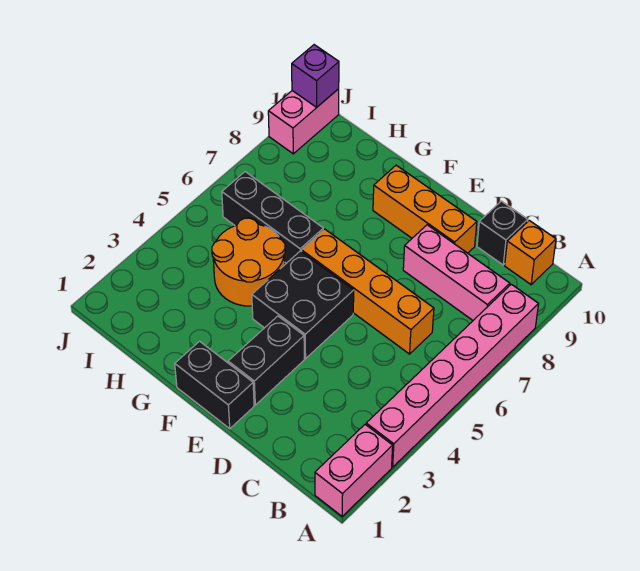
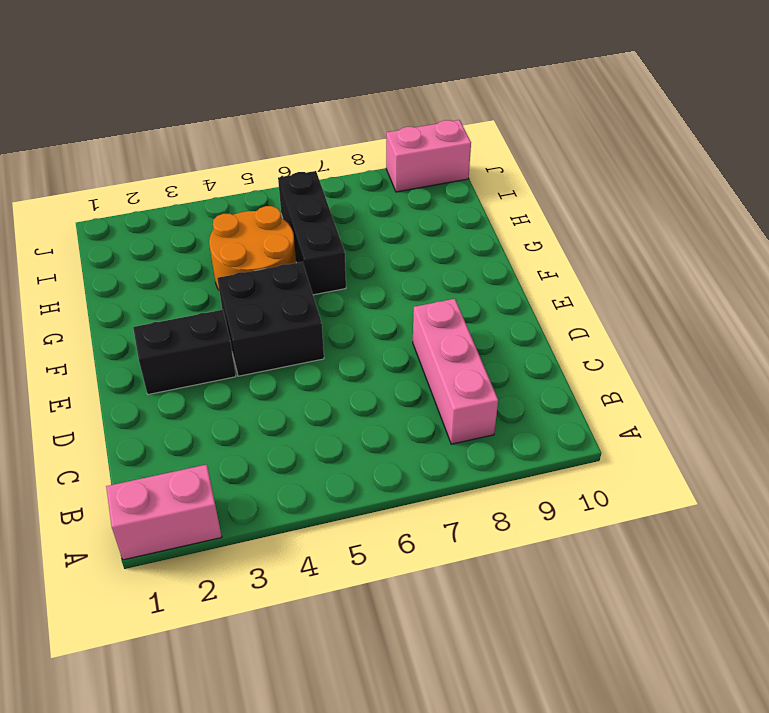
none -> pink brick A3:A8 level 1
none -> orange brick B10 level 1
none -> orange brick C6:F6 level 1

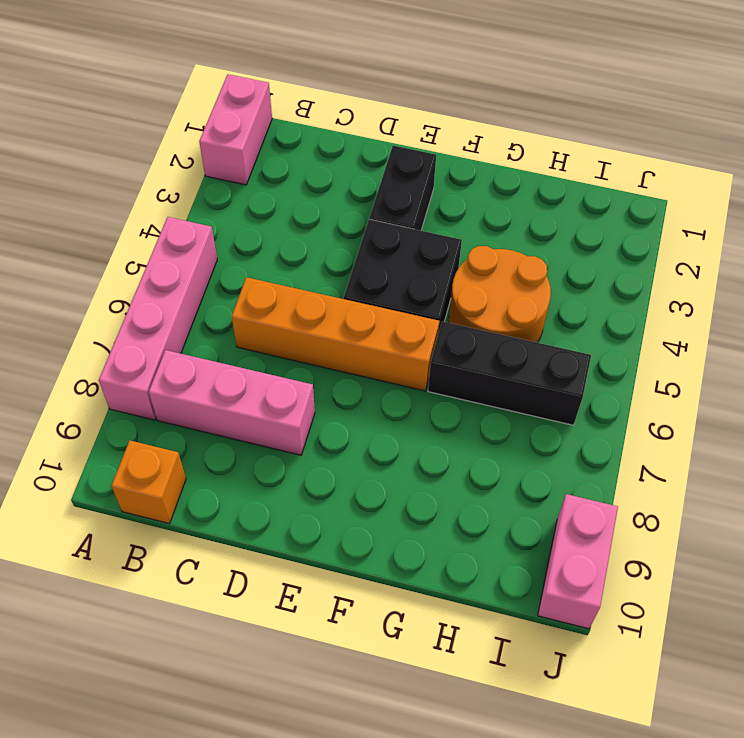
pink brick A5:A8 level 1 -> pink brick A3:A8 level 1
none -> black brick C10 level 1
none -> orange brick D9:F9 level 1
none -> black brick E1:F1 level 1

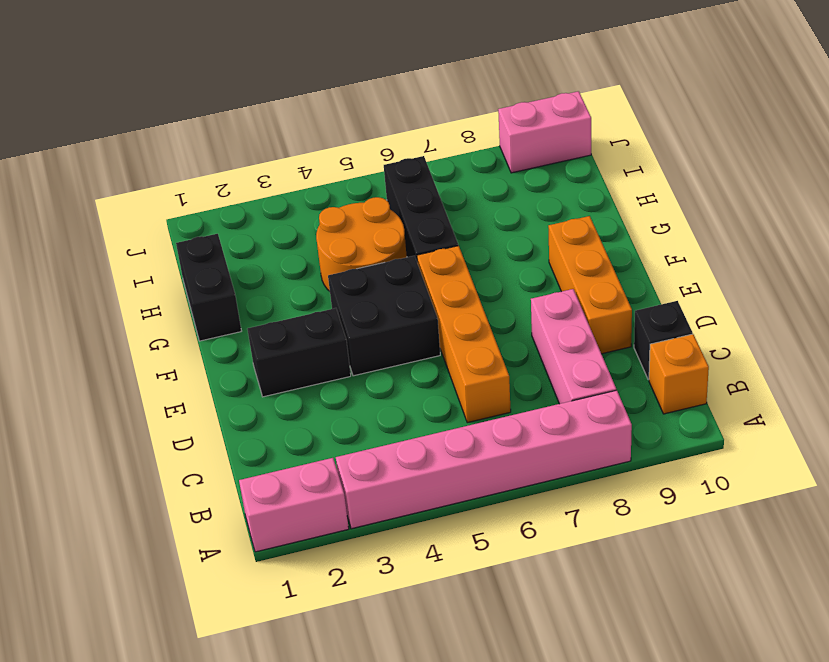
black brick G1:H1 level 1 -> black brick E1:F1 level 1
none -> purple brick J10 level 2

